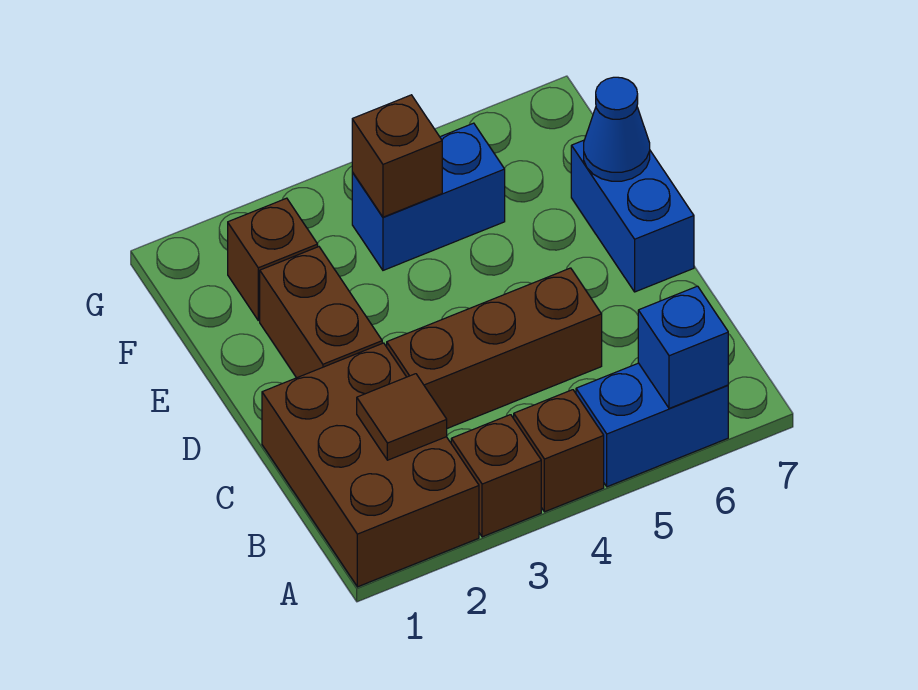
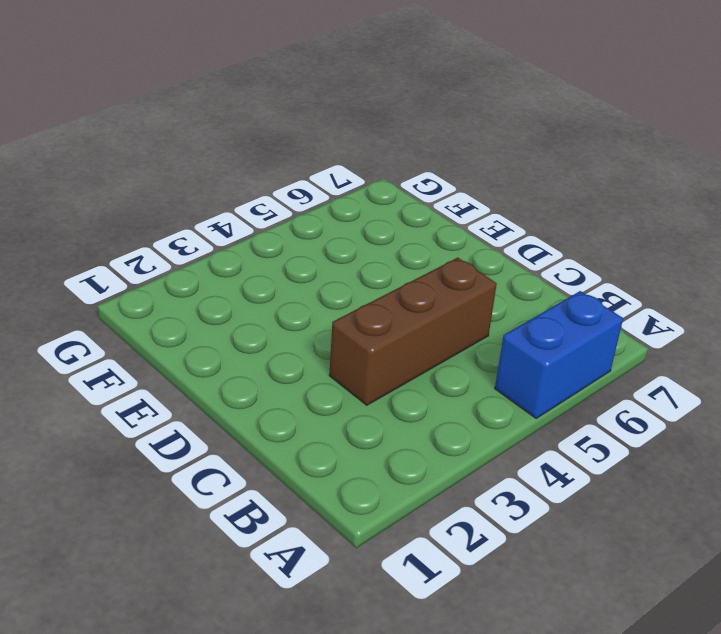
none -> brown brick A1:C2 level 1
none -> brown brick A3 level 1
none -> brown brick A4 level 1

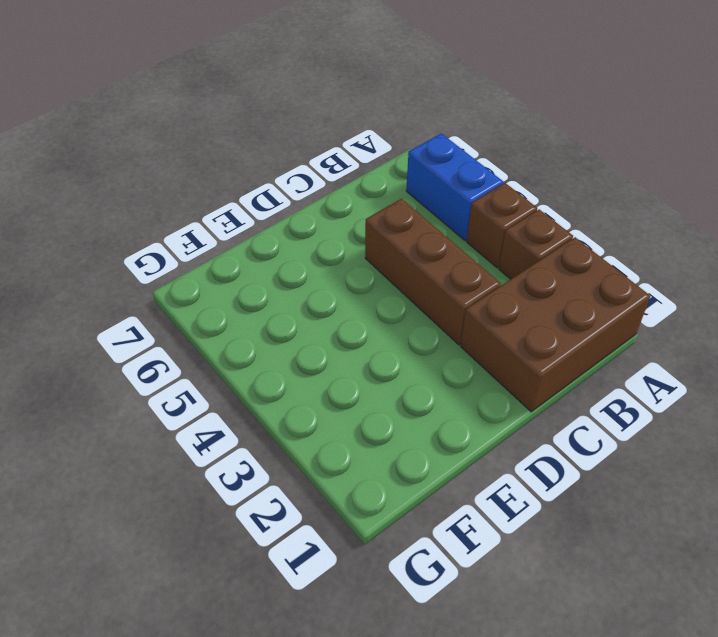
none -> brown brick D2:E2 level 1
none -> blue brick D7:E7 level 1
none -> brown brick F2 level 1

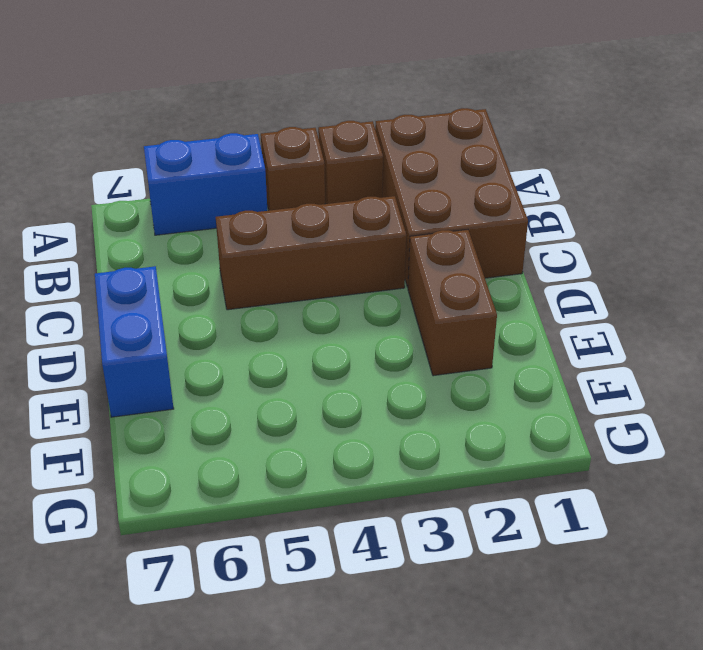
none -> brown brick F2 level 1
none -> blue brick F4:F5 level 1
none -> blue brick A6 level 2

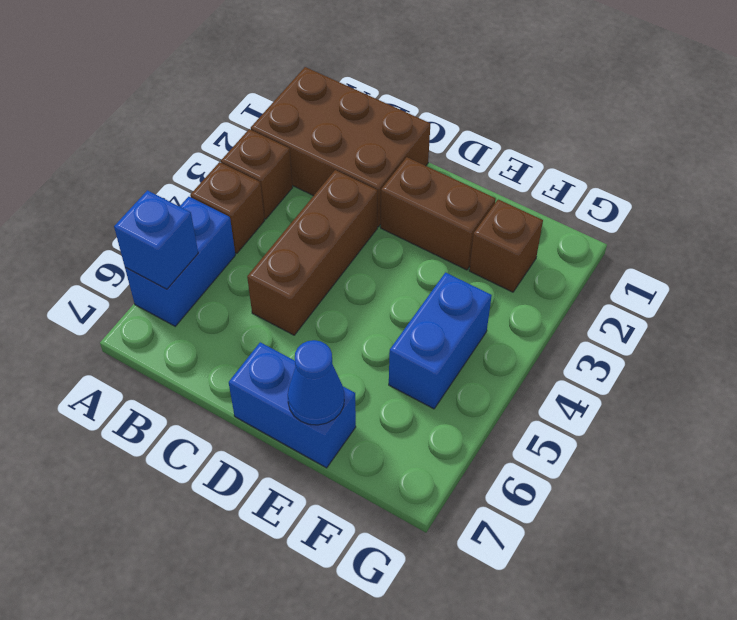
none -> brown tile B2 level 2
none -> brown brick F4 level 2

